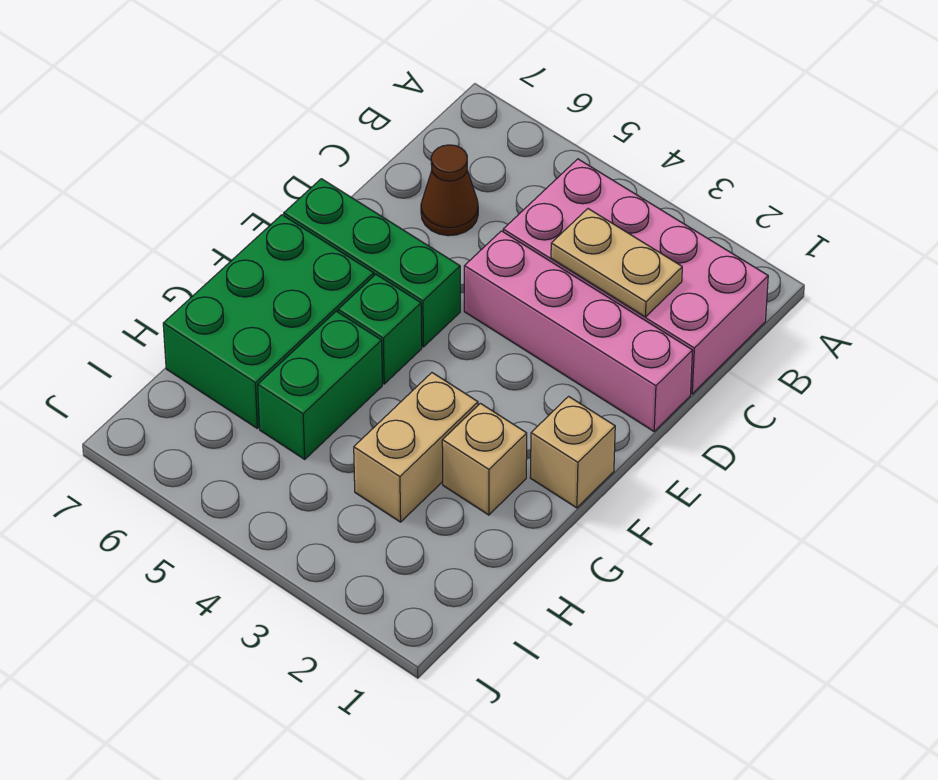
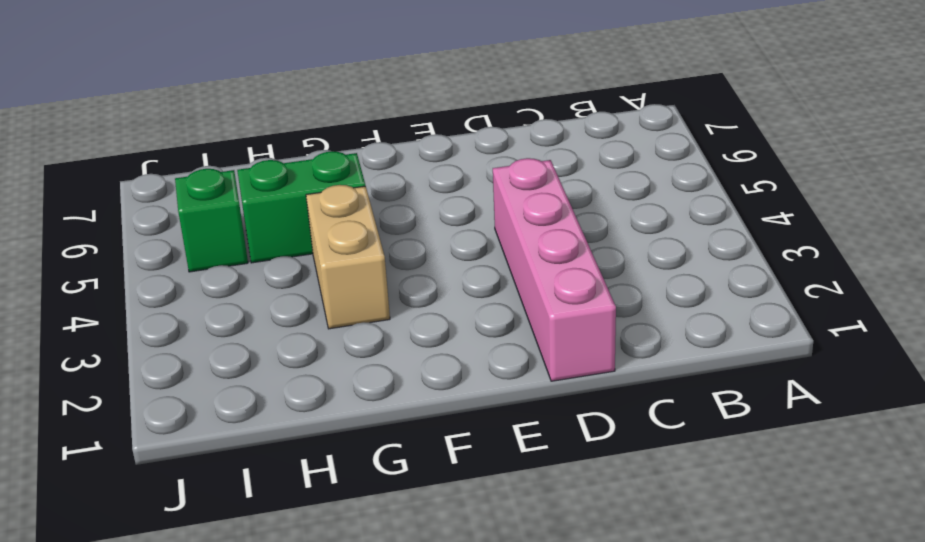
tan brick G3:G4 level 1 -> tan brick G3:H3 level 1
green brick I5 level 1 -> green brick F5 level 1
none -> pink brick B1:C4 level 1
none -> brown cone C6 level 1

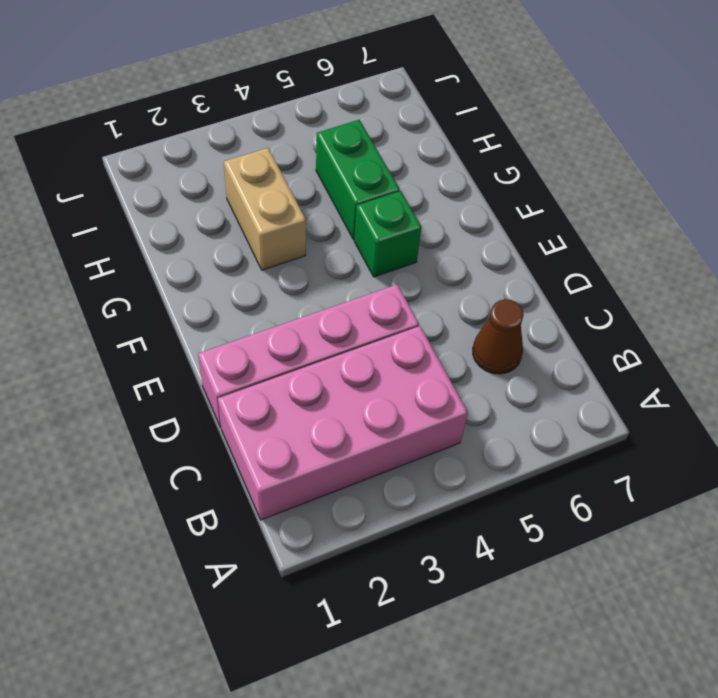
none -> green brick E5:E7 level 1
none -> tan brick F1 level 1

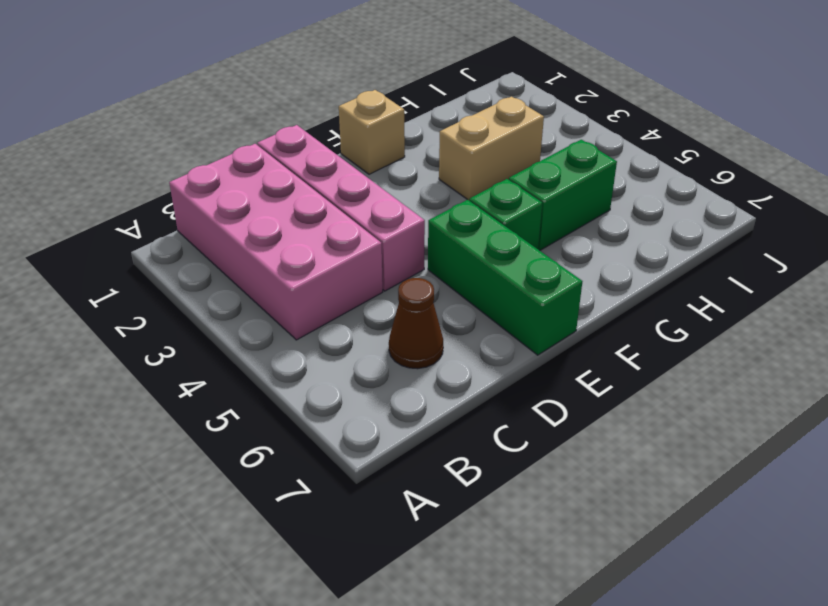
none -> green brick F6:H7 level 1
none -> tan brick G2 level 1

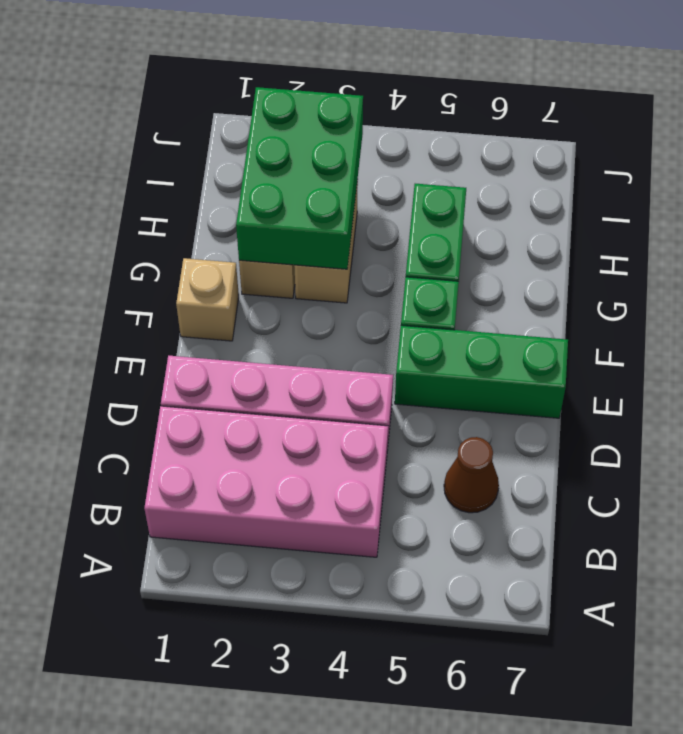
green brick G2:I3 level 2 -> green brick F6:H7 level 1
none -> tan plate C2:C3 level 2

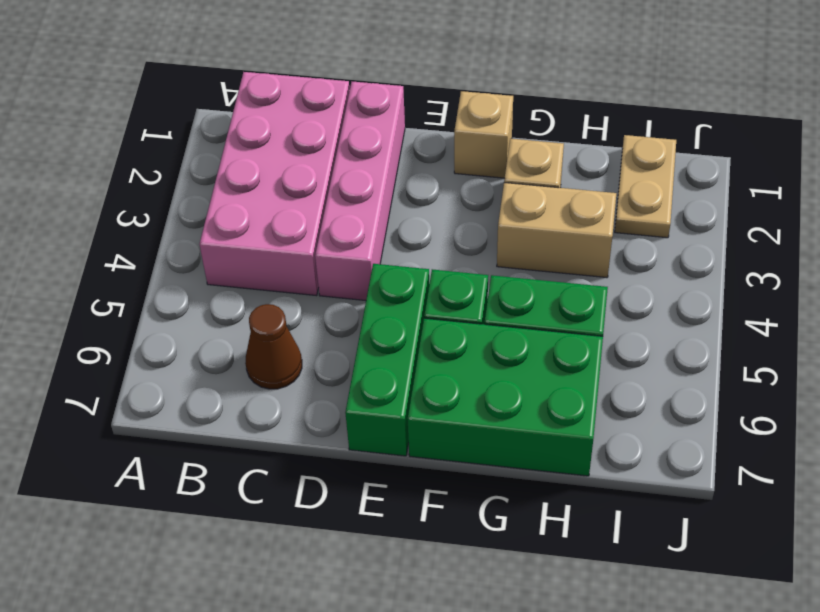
tan plate I1:I2 level 1 -> tan plate C2:C3 level 2

